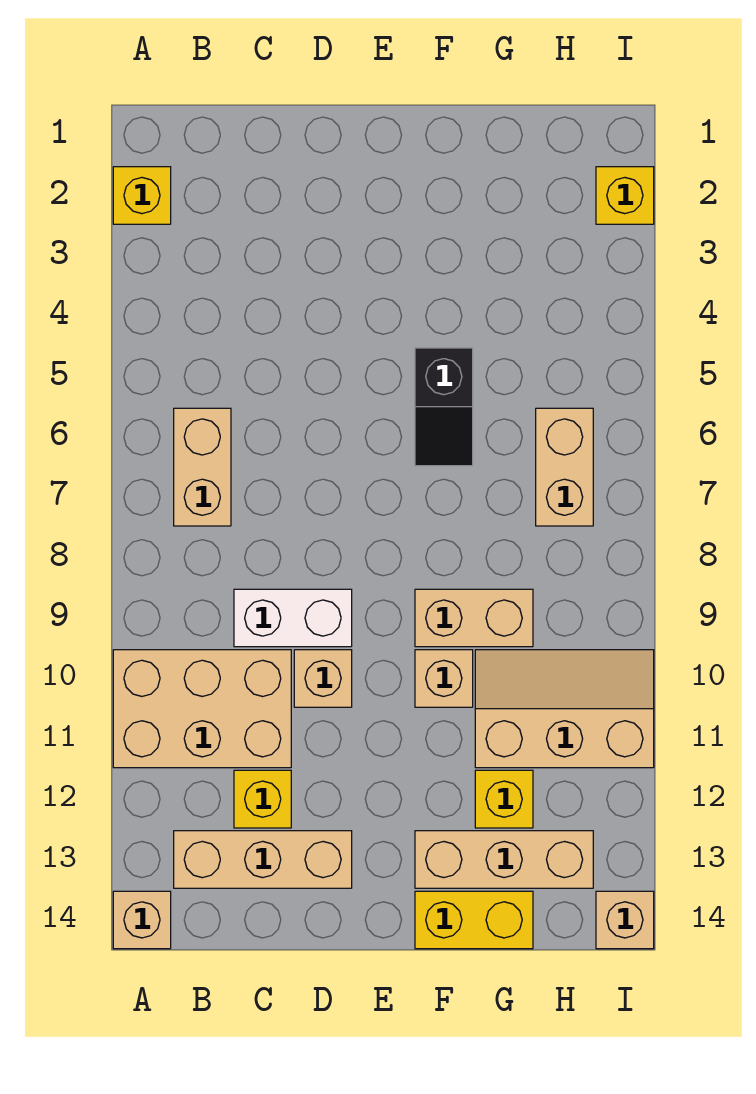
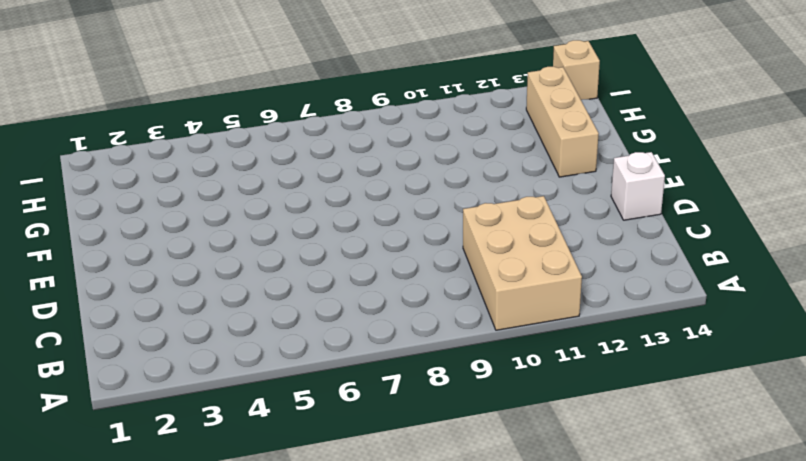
white brick D14 level 1 -> none
none -> yellow brick A2 level 1
none -> tan brick A14 level 1
none -> tan brick B6:B7 level 1

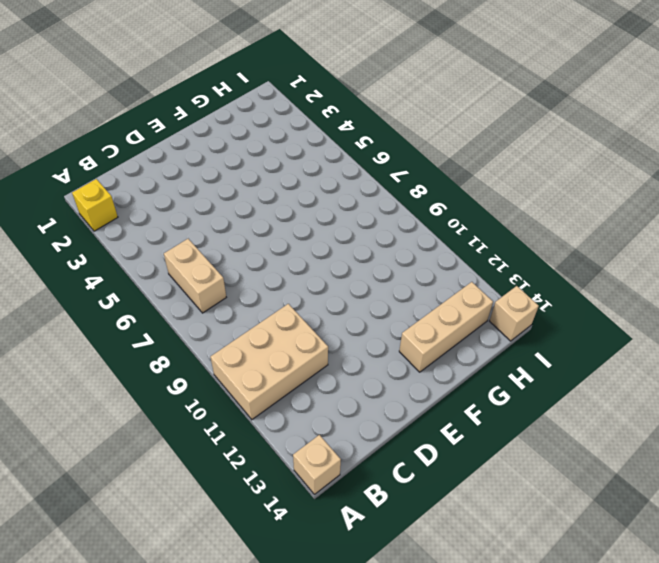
none -> tan brick B13:D13 level 1
none -> white brick C9:D9 level 1
none -> yellow brick C12 level 1

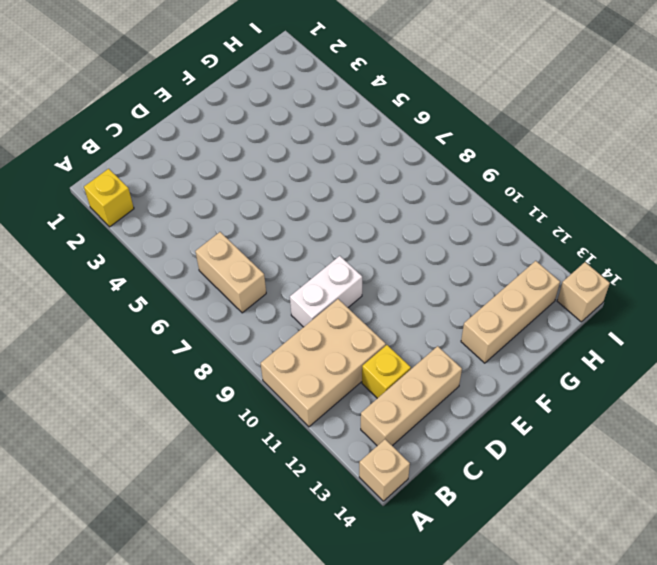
none -> tan brick D10 level 1
none -> black slope F5:F6 level 1 top 5
none -> tan brick F9:G9 level 1

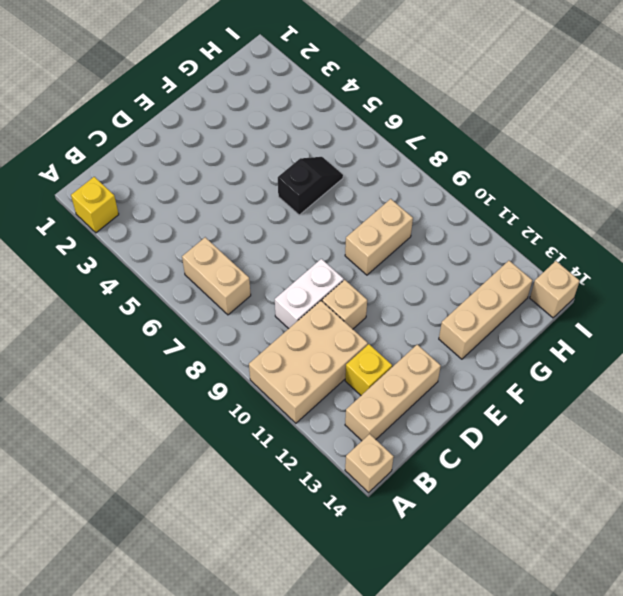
black slope F6:G6 level 1 top F -> black slope F5:F6 level 1 top 5
none -> tan brick F10 level 1
none -> yellow brick F14:G14 level 1
none -> tan slope G10:I11 level 1 top 11

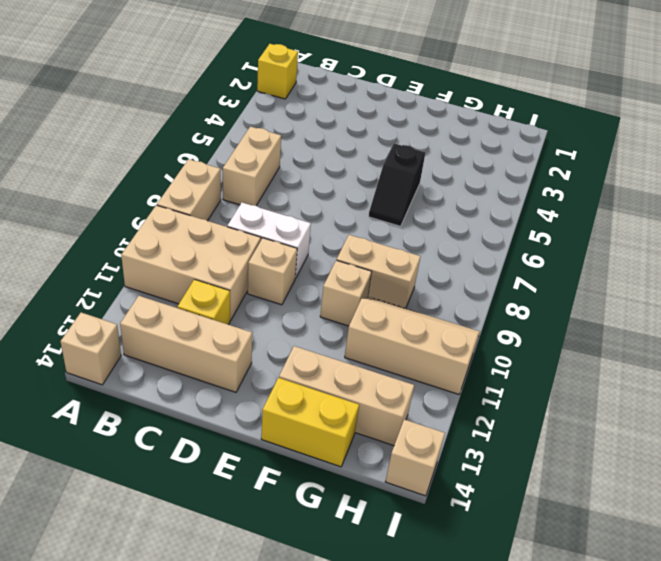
tan brick A8:A9 level 1 -> tan brick H6:H7 level 1
none -> yellow brick G12 level 1
none -> yellow brick I2 level 1

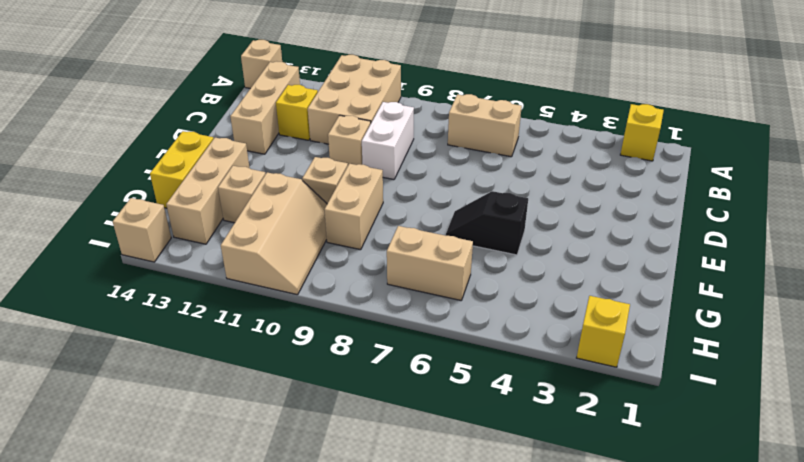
tan brick G12 level 1 -> yellow brick G12 level 1

